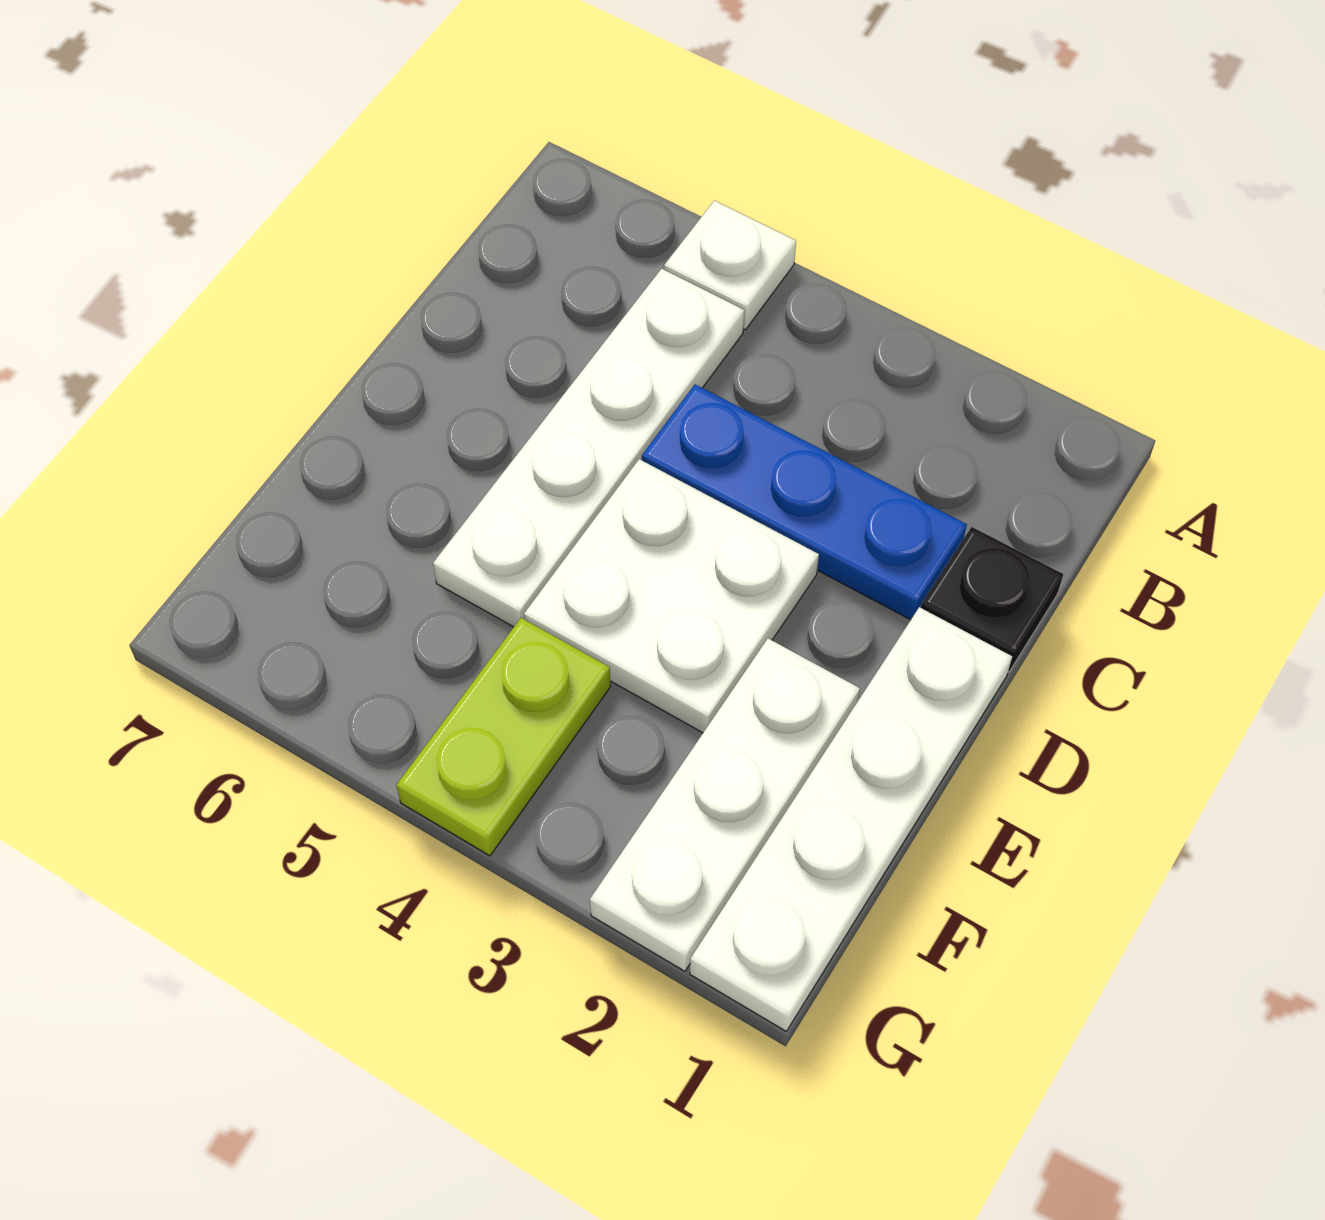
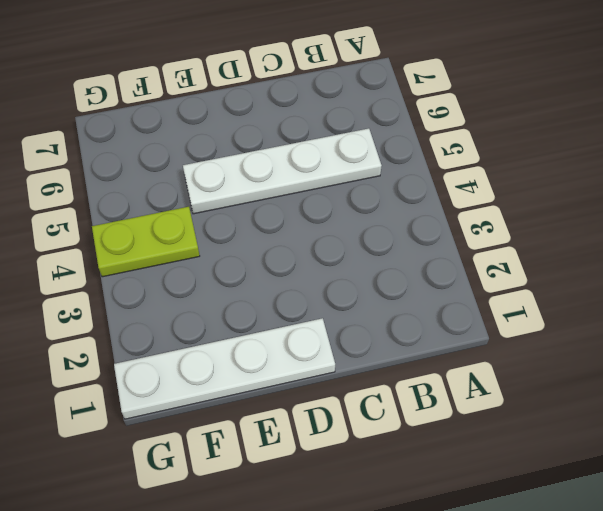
none -> white plate A5 level 1
none -> black plate C1 level 1

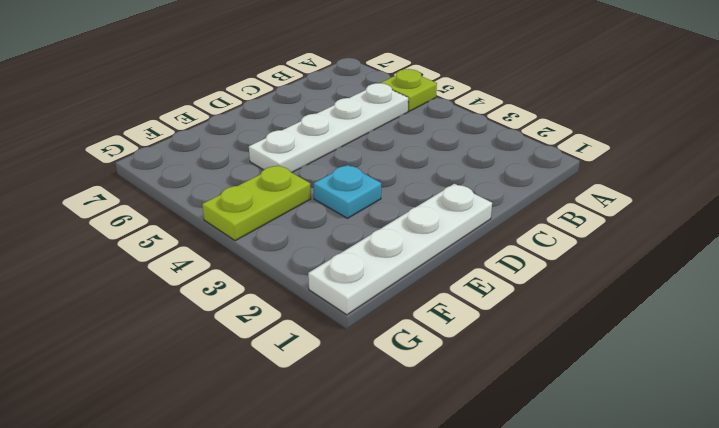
lime plate A5 level 1 -> white plate A5 level 1
cyan plate E3 level 1 -> white plate D3:E4 level 1
none -> black plate C1 level 1
none -> blue plate C2:C4 level 1

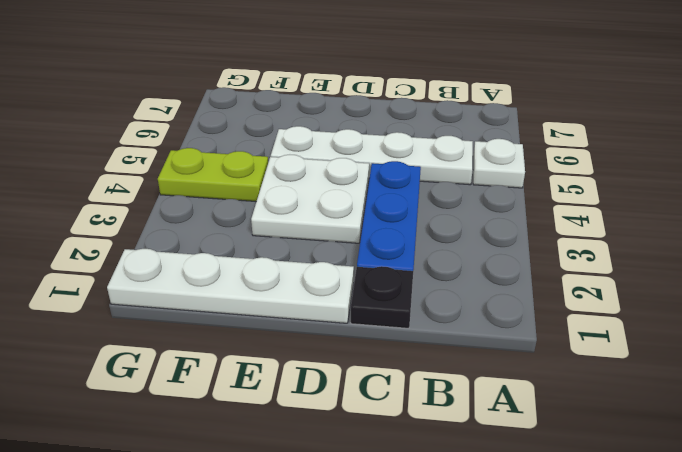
none -> white plate E2:G2 level 1

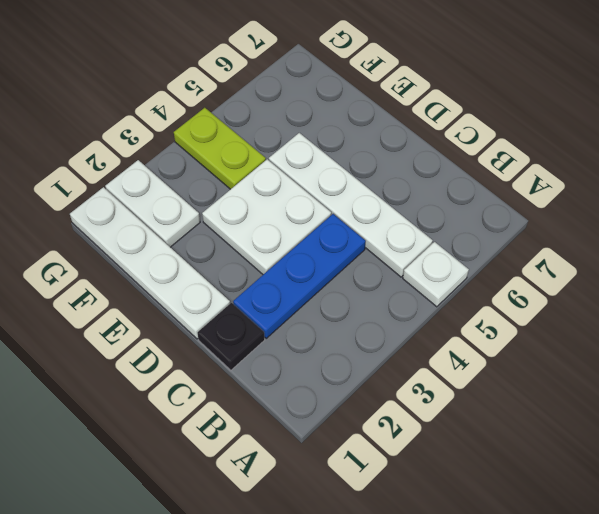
white plate F2:G2 level 1 -> white plate E2:G2 level 1

